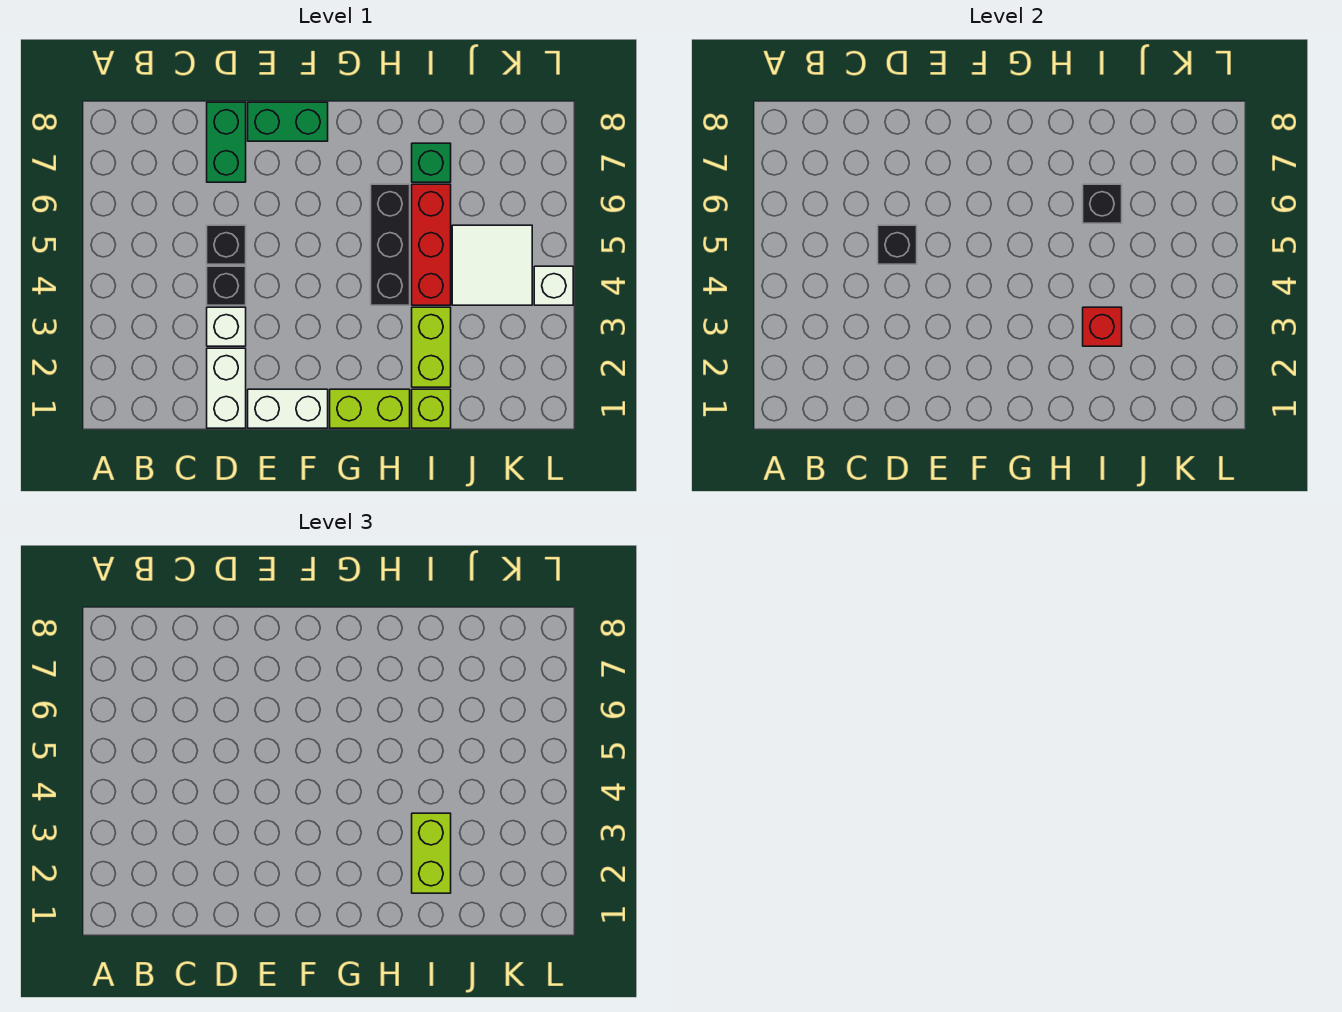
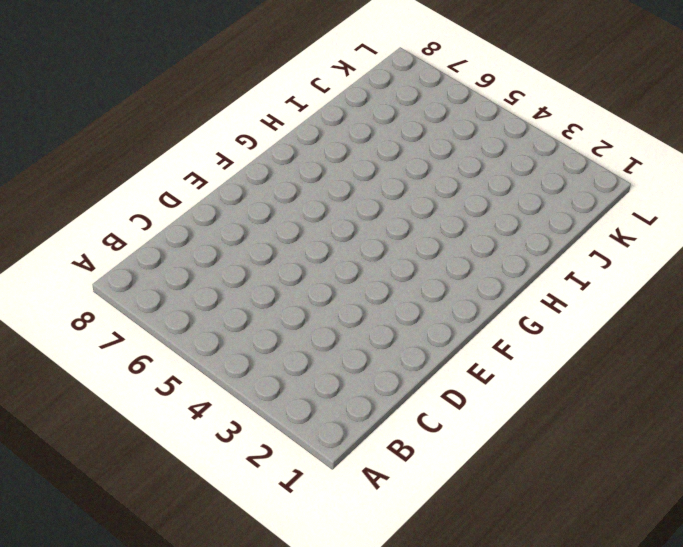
none -> white brick D1:D2 level 1
none -> white brick D3 level 1
none -> black brick D4 level 1

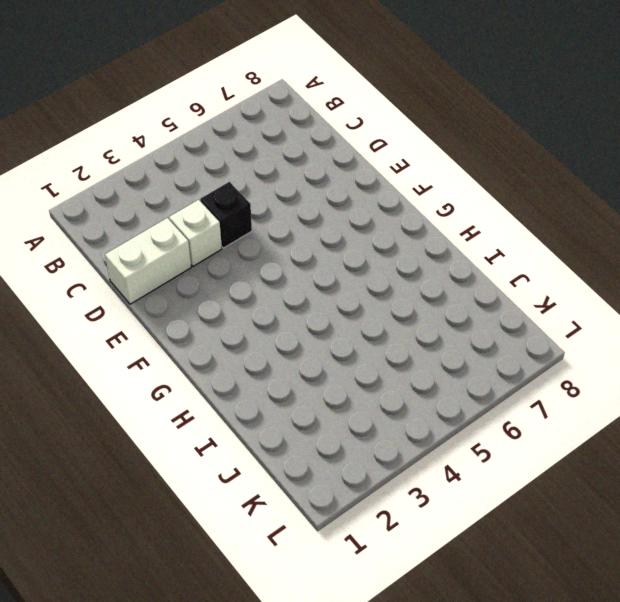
none -> black brick D5 level 1
none -> green brick D7:D8 level 1
none -> white brick E1:F1 level 1

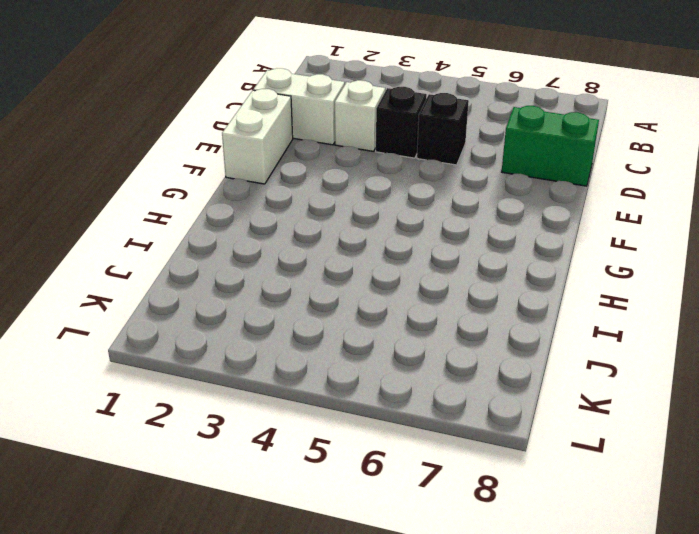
none -> green brick E8:F8 level 1
none -> lime brick G1:H1 level 1
none -> black brick H4:H6 level 1

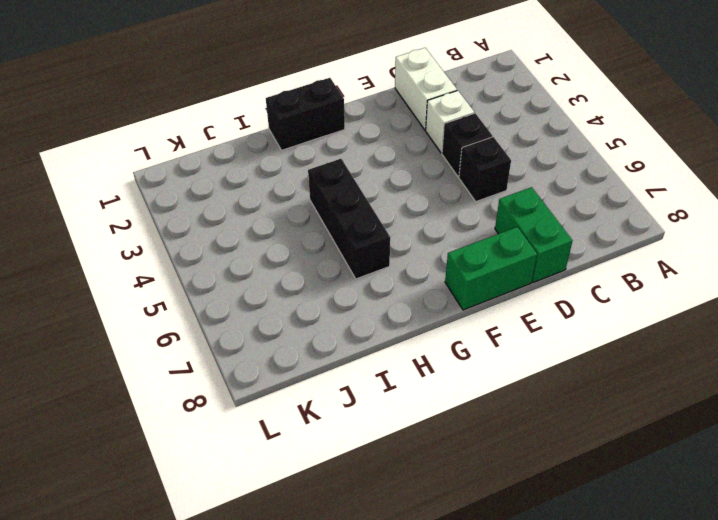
black brick G1:H1 level 1 -> lime brick G1:H1 level 1
none -> white brick E1:F1 level 1
none -> lime brick I1 level 1
none -> lime brick I2:I3 level 1

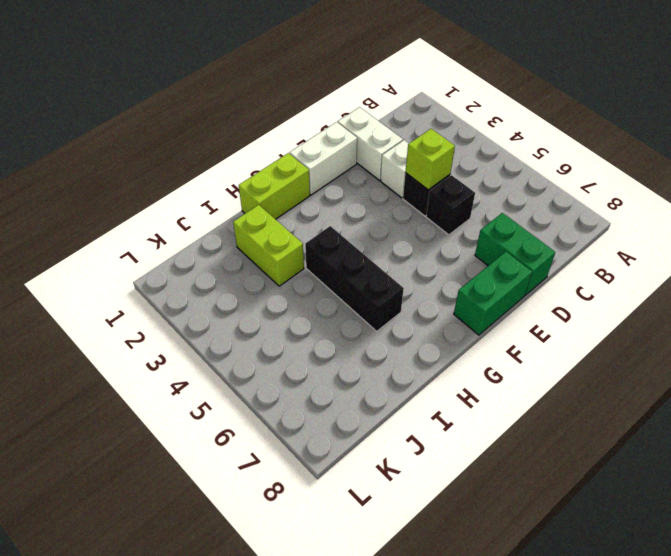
lime brick D4 level 2 -> lime brick I1 level 1
none -> red brick I4:I6 level 1
none -> green brick I7 level 1
none -> white tile J4:K5 level 1

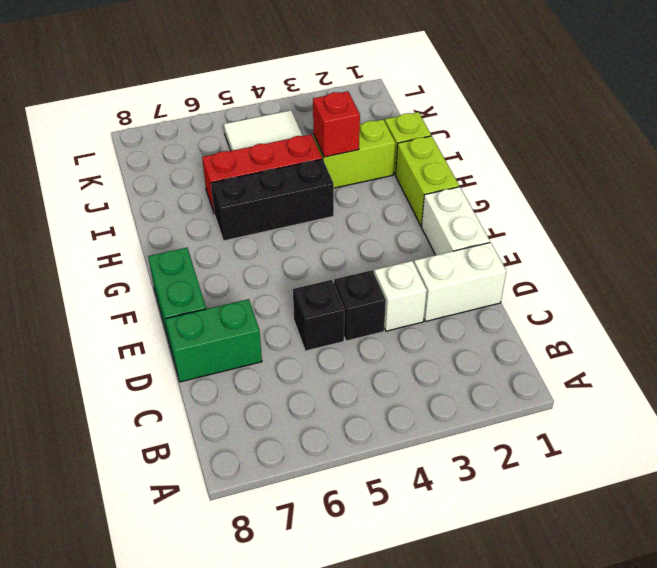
none -> green brick I7 level 1
none -> white brick L4 level 1
none -> black brick D5 level 2

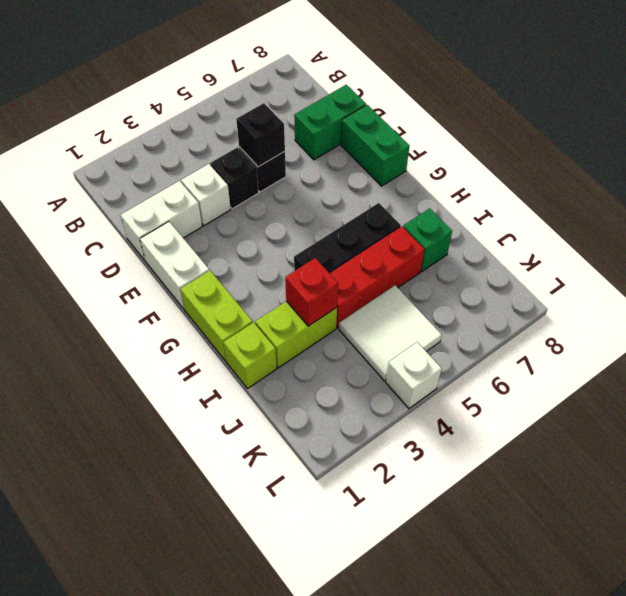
none -> black brick I6 level 2
none -> lime brick I2:I3 level 3

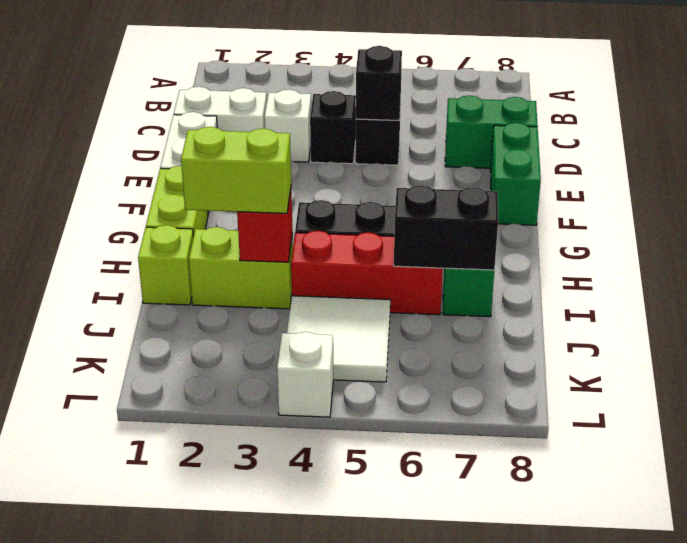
black brick I6:I7 level 2 -> black brick I6 level 2

